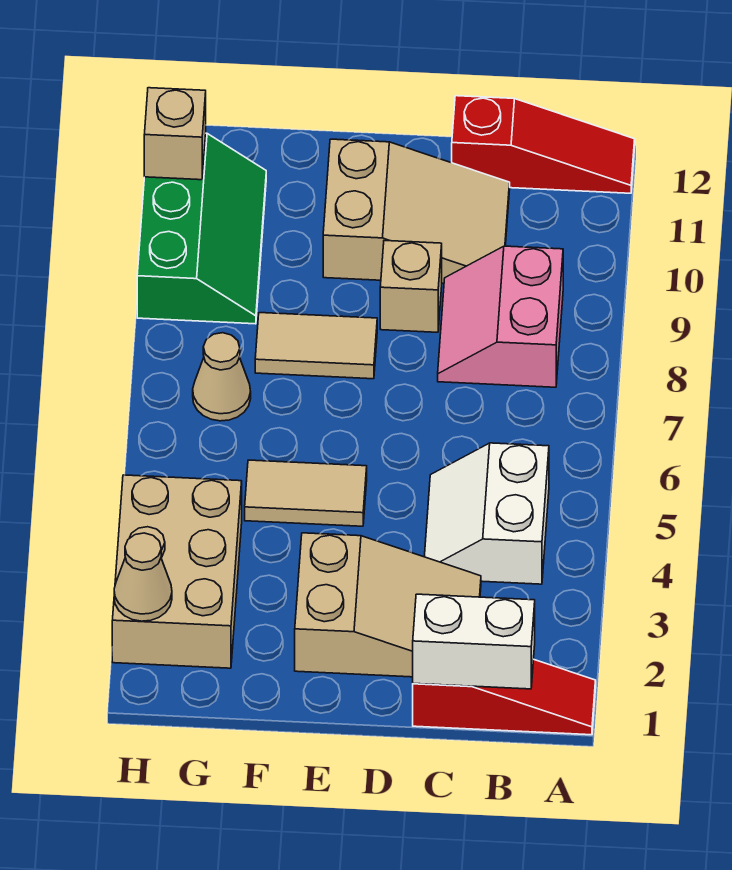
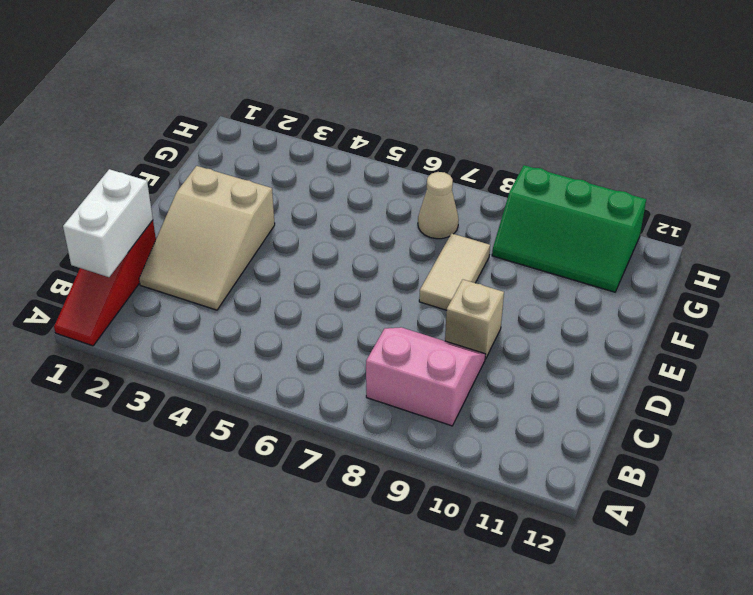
none -> red slope A12:C12 level 1 top C
none -> white slope B4:C5 level 1 top B
none -> tan slope C10:E11 level 1 top E

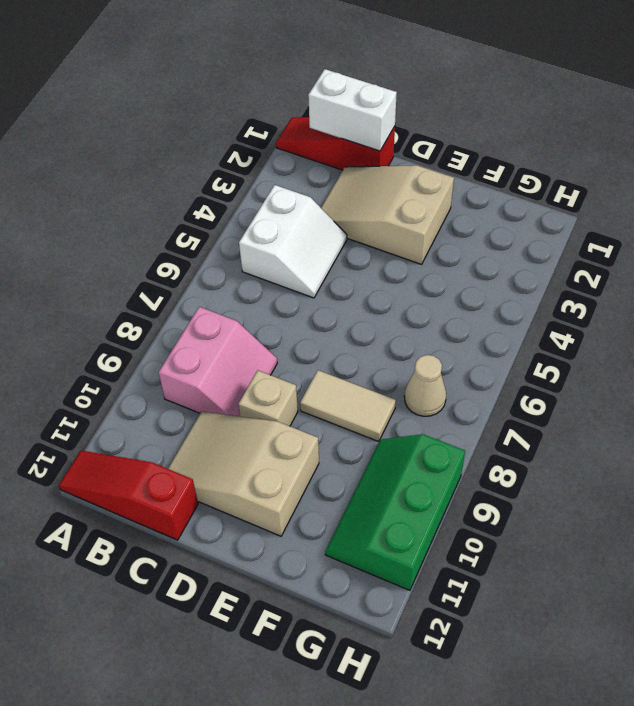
none -> tan tile E5:F5 level 1
none -> tan brick G2:H4 level 1
none -> tan cone H2 level 2

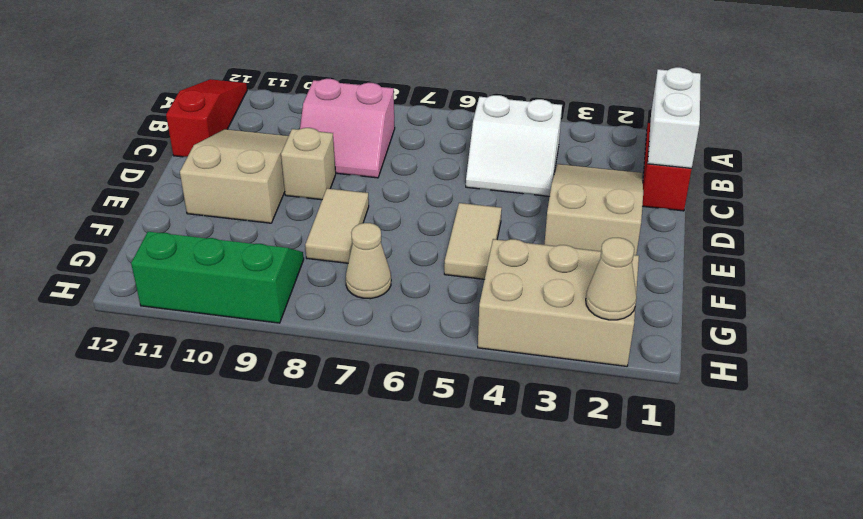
none -> tan brick H11 level 2

